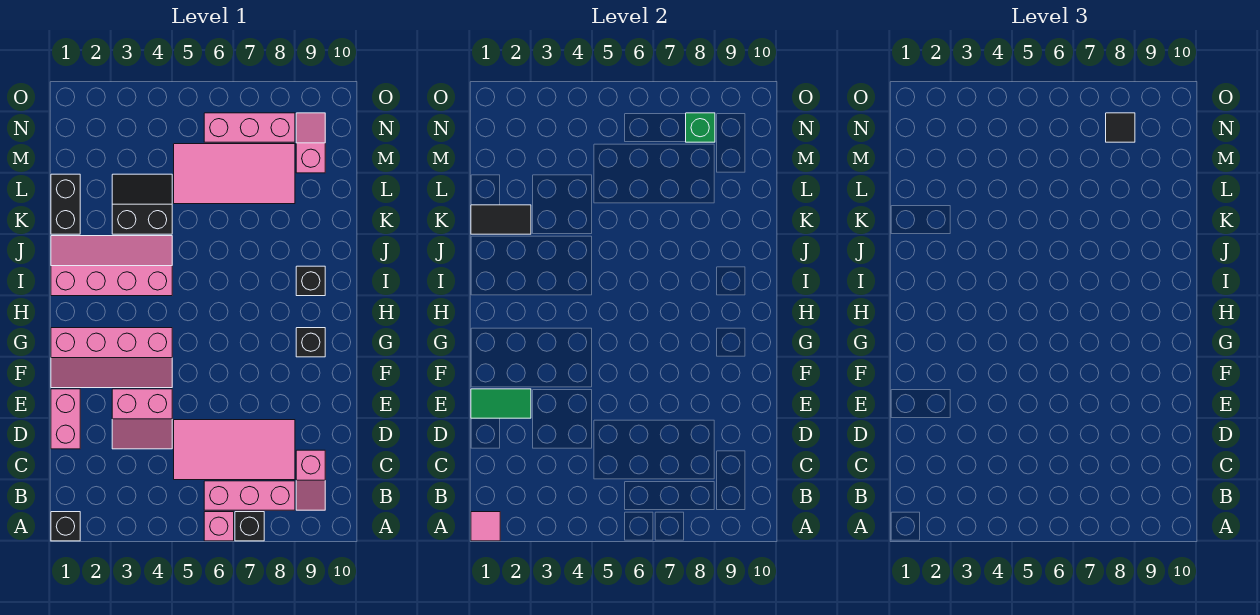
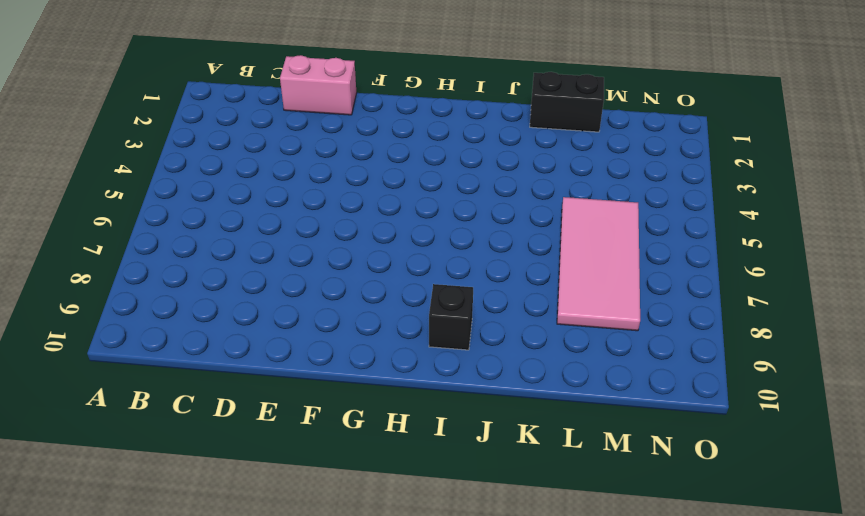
none -> black brick A1 level 1
none -> pink brick A6 level 1
none -> black brick A7 level 1

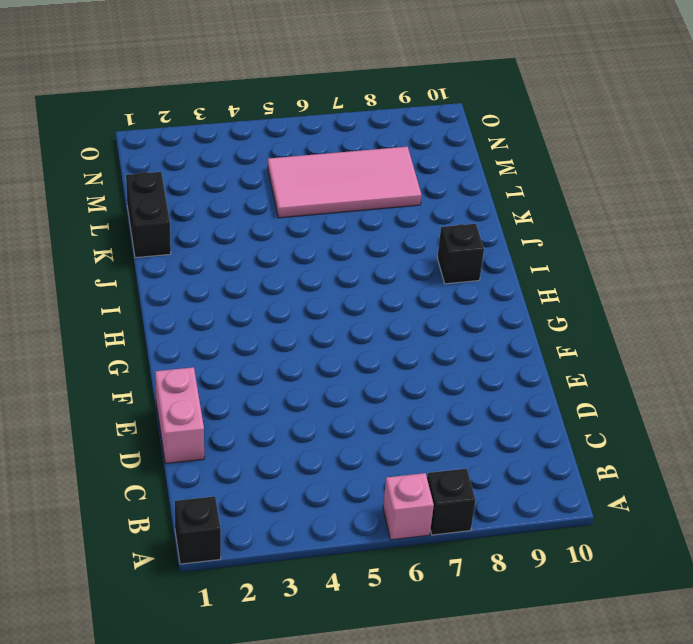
none -> pink brick B6:B8 level 1
none -> pink slope B9:C9 level 1 top C
none -> pink tile C5:D8 level 1

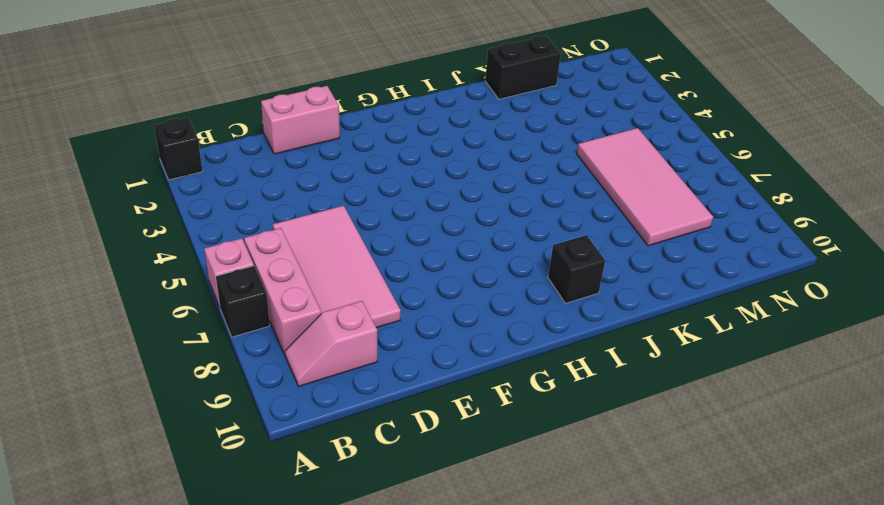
none -> pink slope D3:E4 level 1 top E
none -> pink slope F1:G4 level 1 top G
none -> black brick G9 level 1

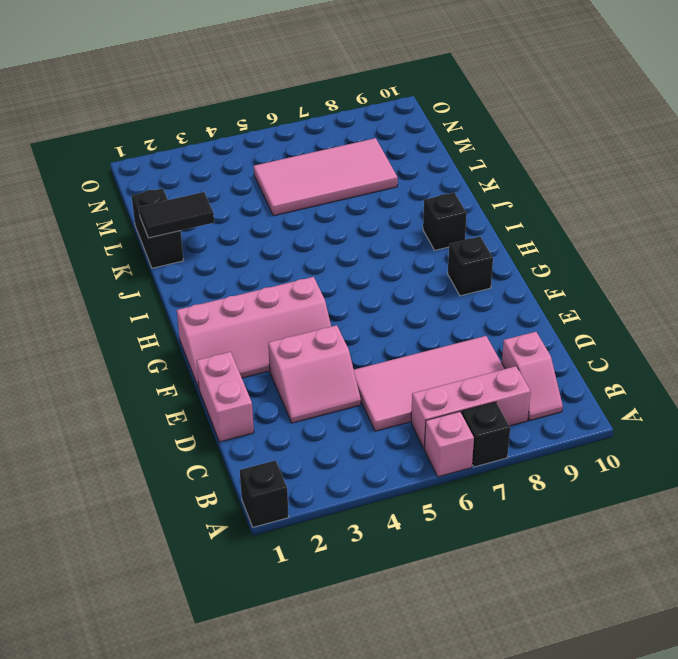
none -> pink slope I1:J4 level 1 top I
none -> black slope K3:L4 level 1 top K
none -> pink slope M9:N9 level 1 top M

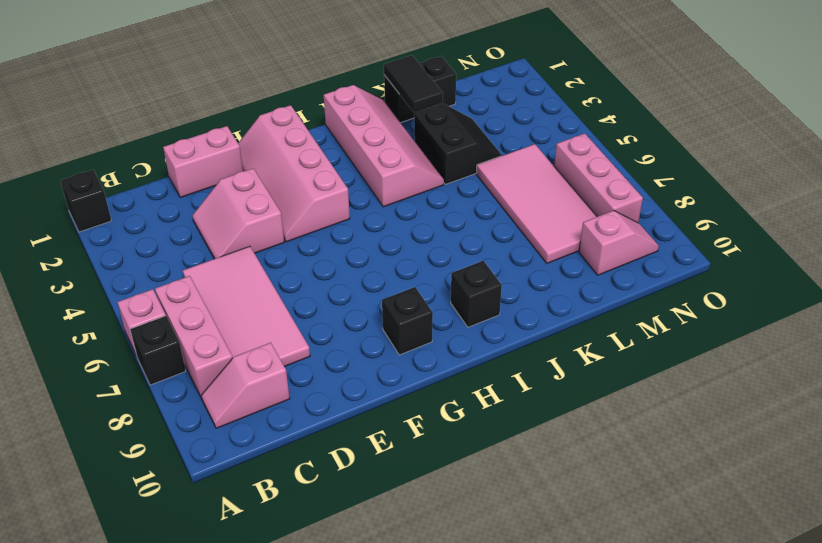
none -> pink tile A1 level 2
none -> green tile E1:E2 level 2
none -> green brick N8 level 2

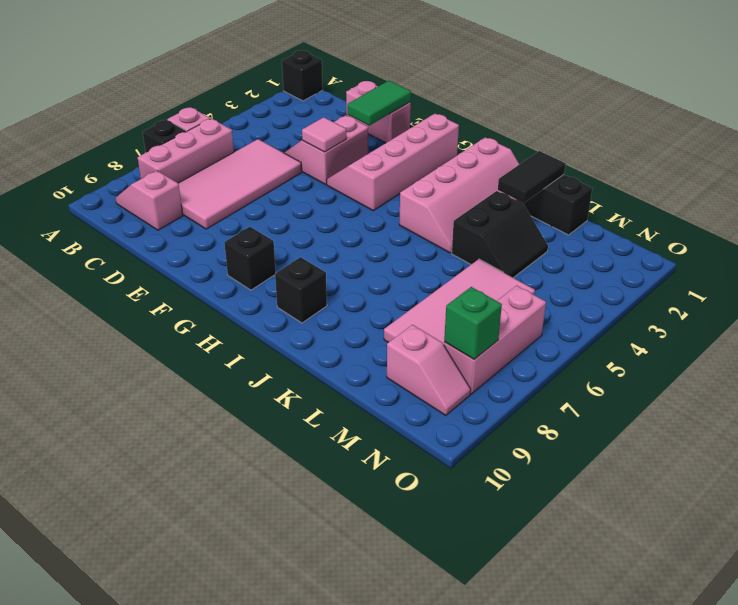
pink tile E4 level 2 -> pink tile A1 level 2
none -> black tile N8 level 3

